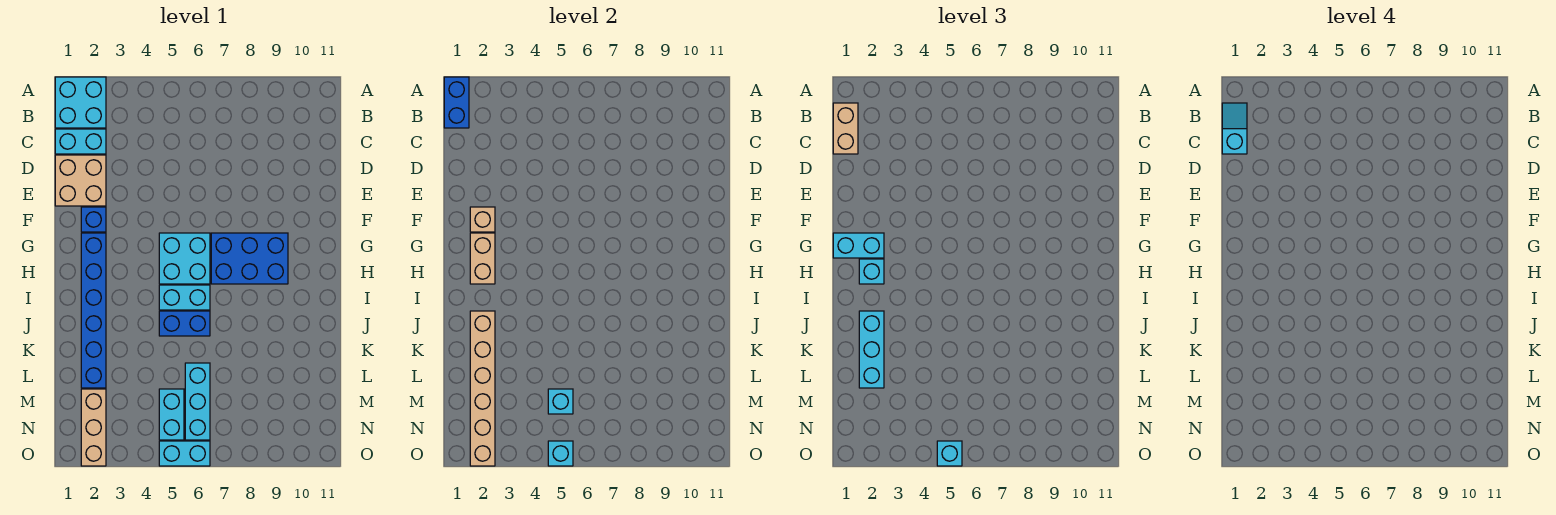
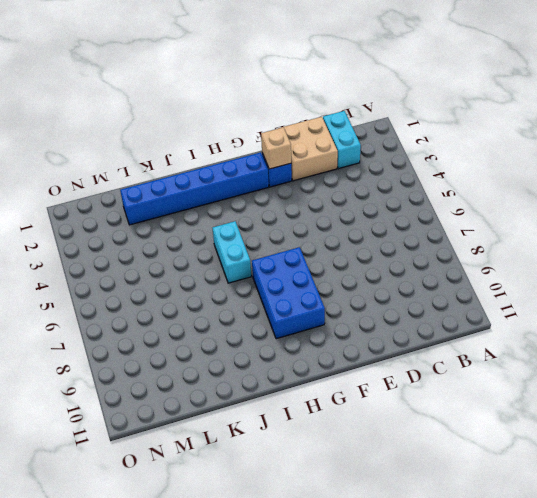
none -> cyan brick A1:B2 level 1
none -> cyan brick G5:H6 level 1
none -> blue brick J5:J6 level 1

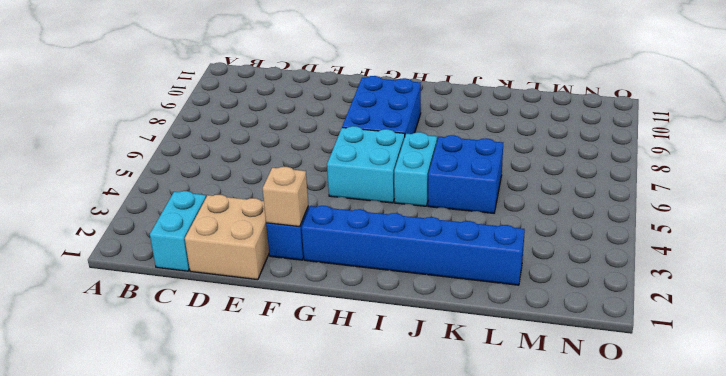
blue brick J5:K6 level 1 -> blue brick J5:J6 level 1
none -> cyan brick A1:B2 level 1
none -> cyan brick L6:N6 level 1
none -> tan brick M2:O2 level 1

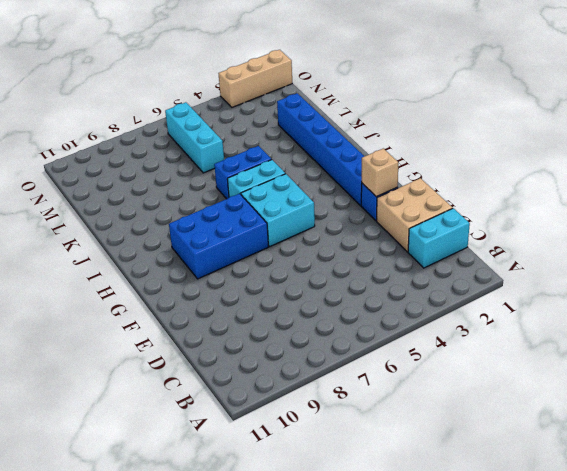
tan brick O1:O3 level 1 -> tan brick M2:O2 level 1
none -> cyan brick A1:B2 level 1
none -> cyan brick M5:N5 level 1
none -> cyan brick O5:O6 level 1

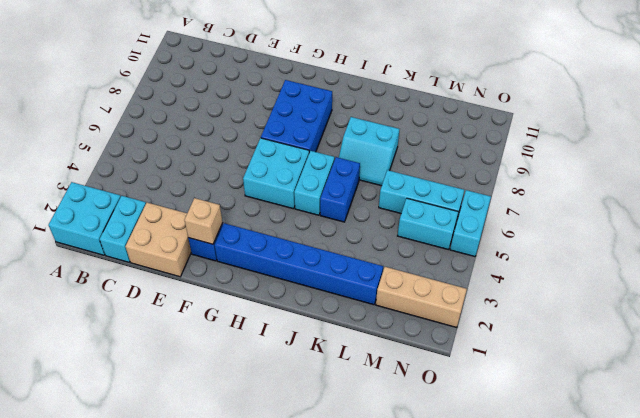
cyan slope J7:K8 level 1 top 8 -> none
none -> blue brick A1:B1 level 2
none -> tan brick G2:H2 level 2
none -> tan brick J2:O2 level 2

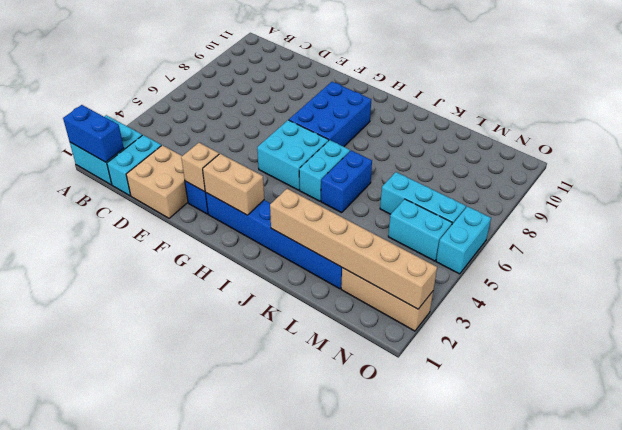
none -> cyan brick M5 level 2
none -> cyan brick O5 level 2
none -> tan brick B1:C1 level 3

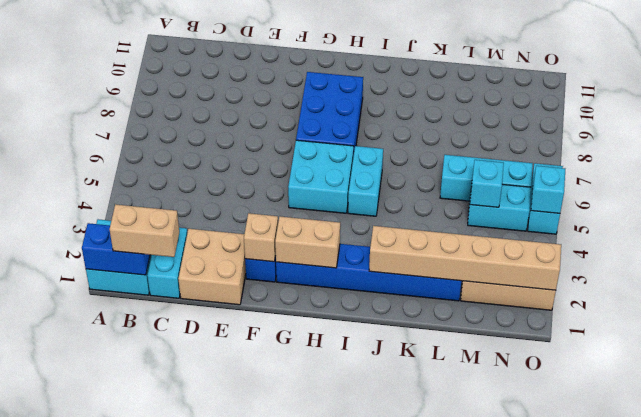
none -> blue brick J5:J6 level 1
none -> cyan brick G1:G2 level 3
none -> cyan brick H2 level 3

